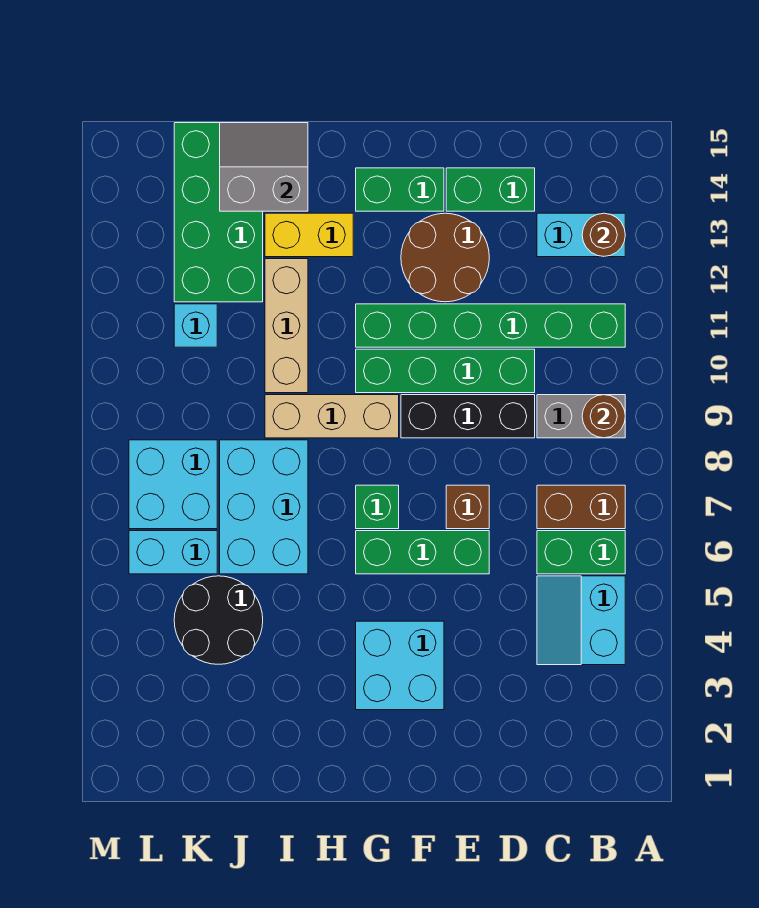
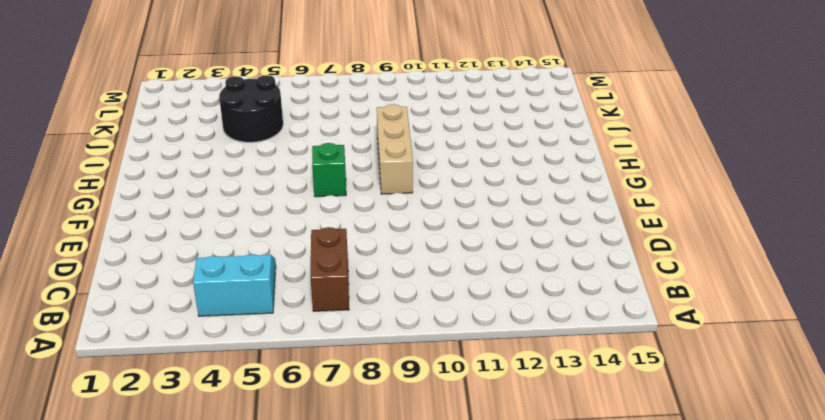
none -> green brick B6:C6 level 1
none -> grey brick B9:C9 level 1
none -> green brick B11:G11 level 1

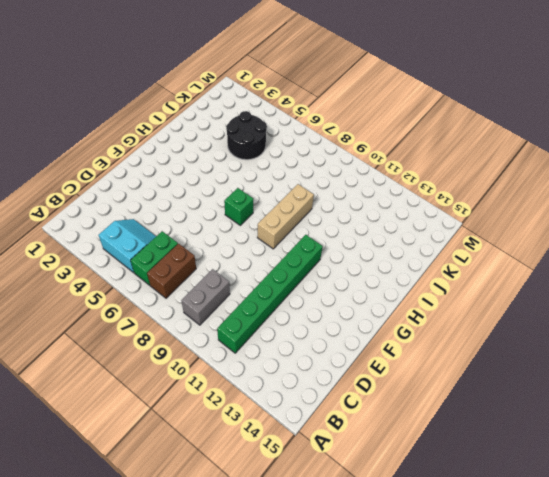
none -> cyan brick B13:C13 level 1
none -> black brick D9:F9 level 1
none -> green brick D10:G10 level 1

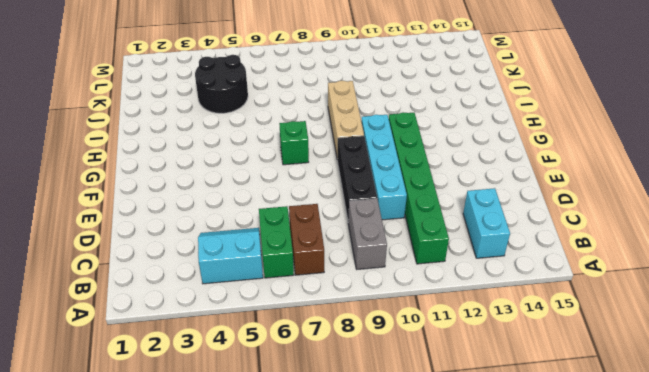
cyan brick D10:G10 level 1 -> green brick D10:G10 level 1
none -> green brick D14:E14 level 1
none -> green brick E6:G6 level 1
none -> brown brick E7 level 1

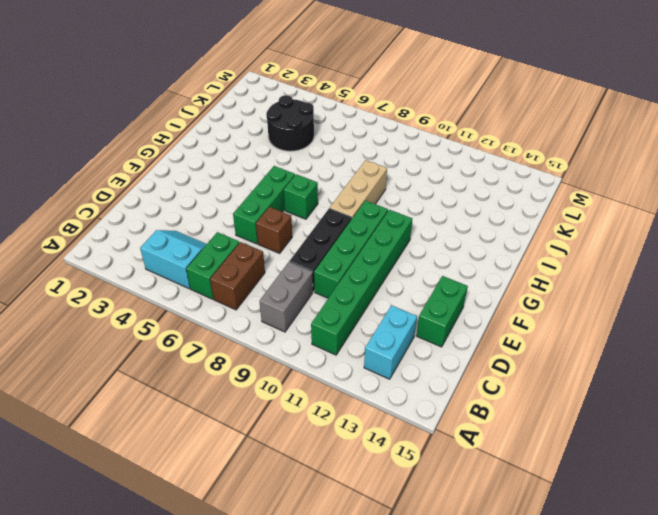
none -> brown round brick E12:F13 level 1
none -> cyan brick F3:G4 level 1
none -> green brick F14:G14 level 1

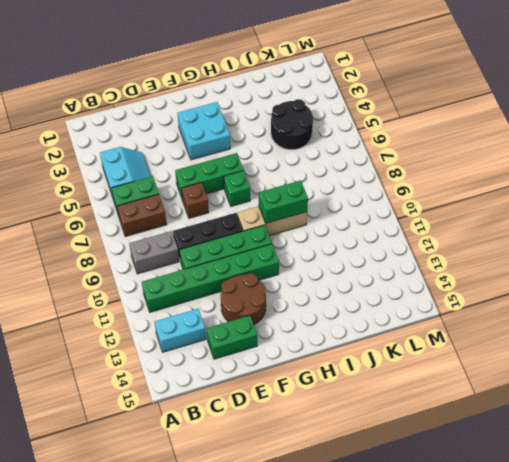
green brick H9:I9 level 2 -> green brick F14:G14 level 1
none -> yellow brick H13:I13 level 1
none -> cyan brick I6:J8 level 1
none -> tan brick I10:I12 level 1

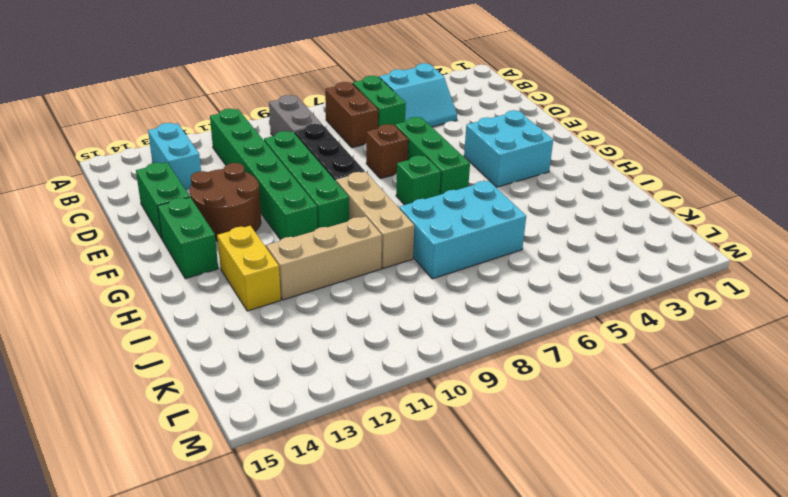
none -> black round brick J4:K5 level 1
none -> green brick J12:K15 level 1
none -> cyan brick K6:L6 level 1

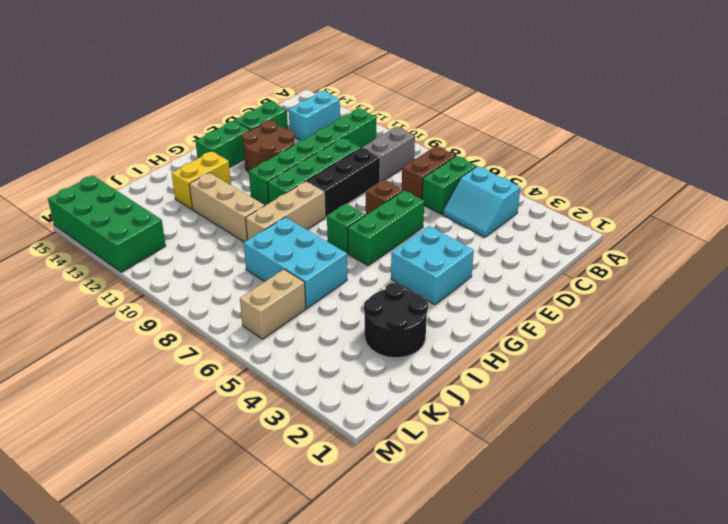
black round brick I2:J3 level 1 -> black round brick J4:K5 level 1
tan brick K6:L6 level 1 -> cyan brick K6:L6 level 1
green brick L12:M15 level 1 -> green brick J12:K15 level 1
none -> cyan brick K7:L8 level 1
none -> cyan brick K11 level 1
none -> brown round brick B9 level 2

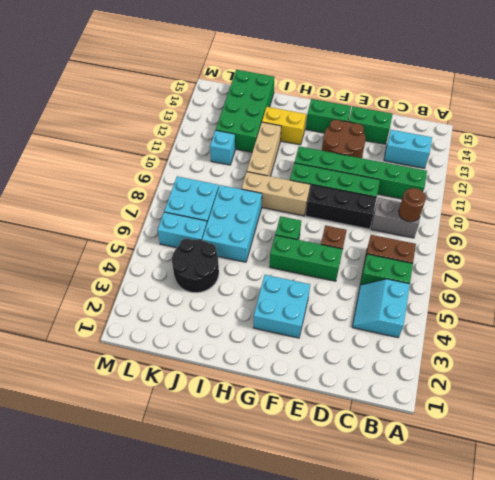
none -> brown round brick B13 level 2
none -> grey slope I14:J15 level 2 top 14

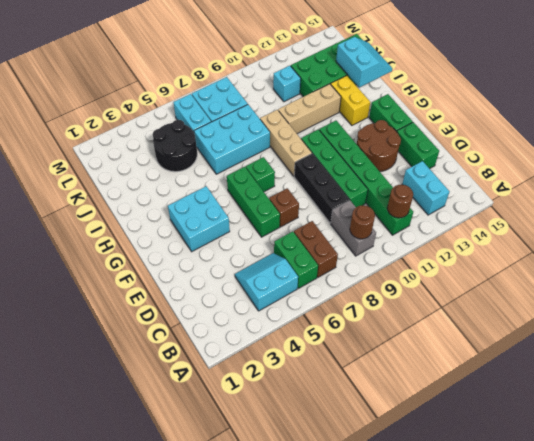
brown round brick B11 level 2 -> brown round brick B13 level 2
cyan slope I14:J15 level 2 top 14 -> grey slope I14:J15 level 2 top 14

